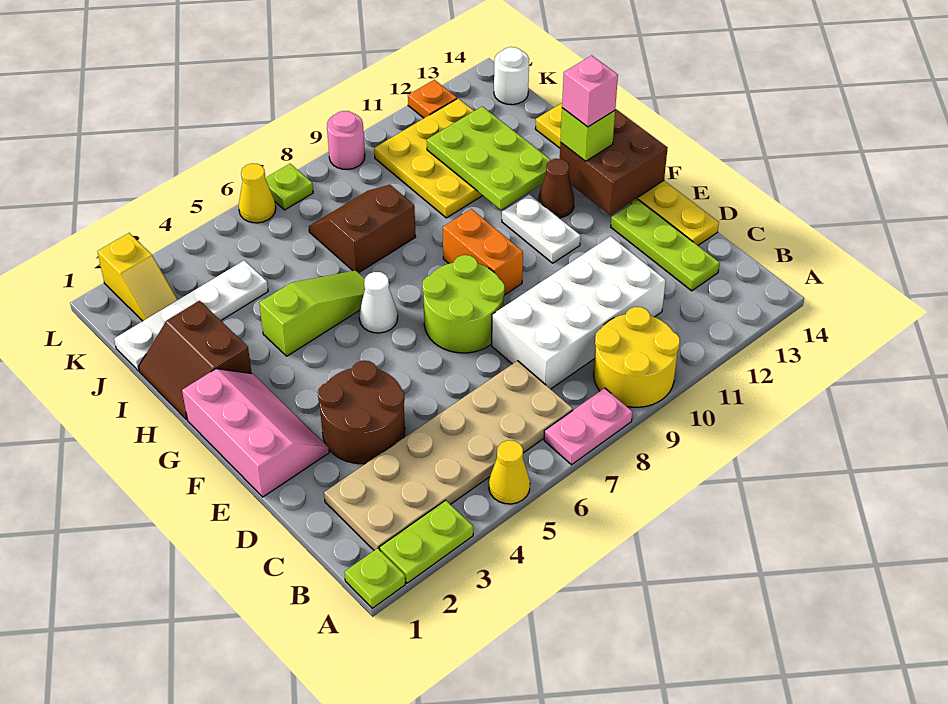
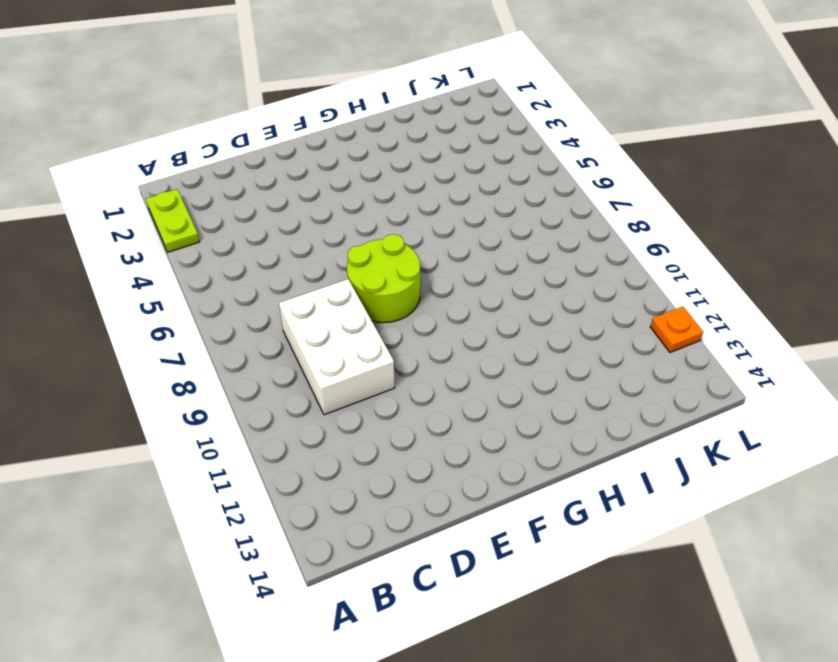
white brick C8:D10 level 1 -> white brick C8:D11 level 1
none -> lime plate A1 level 1
none -> yellow cone A5 level 1
none -> pink plate A7:A8 level 1
none -> yellow round brick A9:B10 level 1

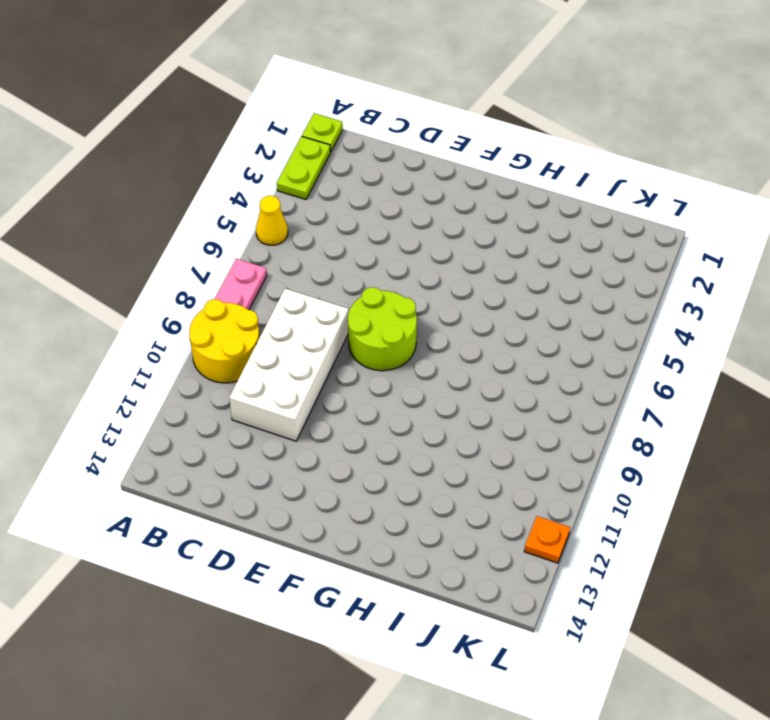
none -> tan plate B2:C7 level 1
none -> lime plate C13:E13 level 1
none -> brown round brick D3:E4 level 1
none -> yellow plate D14:I14 level 1

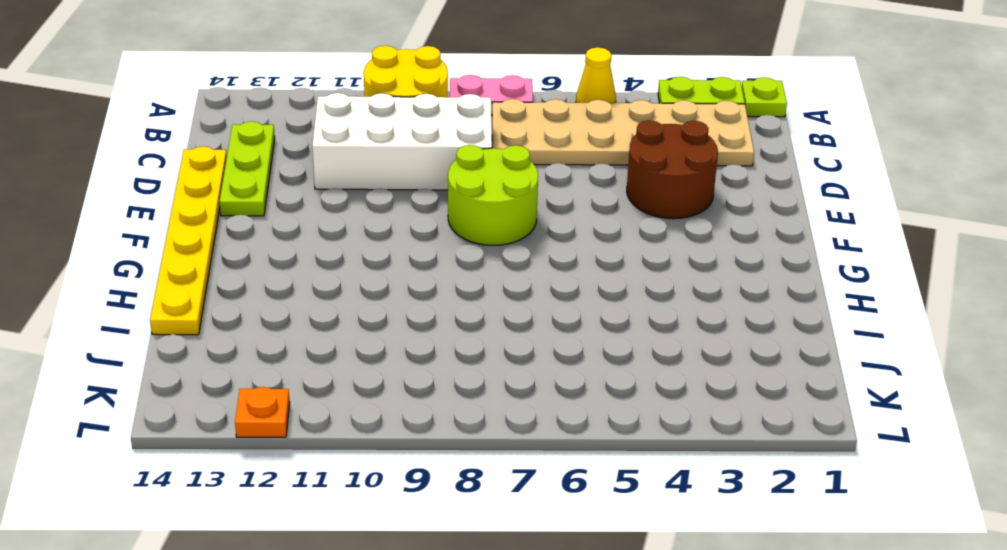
none -> pink slope E1:G2 level 1 top 1
none -> orange brick F9:G9 level 1
none -> white plate F11:G11 level 1
none -> white cone G6 level 1

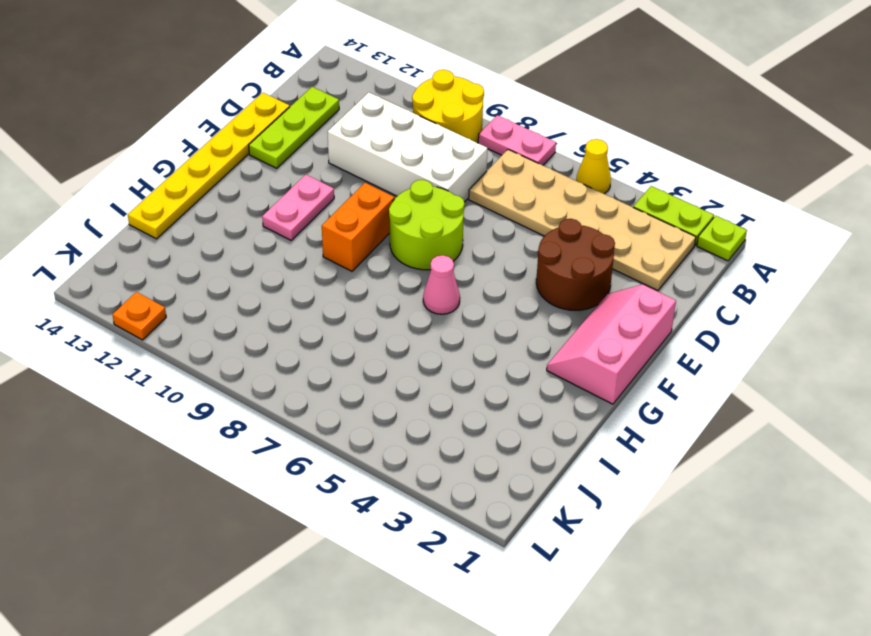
pink plate F11:G11 level 1 -> white plate F11:G11 level 1
pink cone G6 level 1 -> white cone G6 level 1
none -> brown cone G12 level 1
none -> brown slope H1:I2 level 1 top 2
none -> lime slope H4:H6 level 1 top 4
none -> brown slope I7:J8 level 1 top I

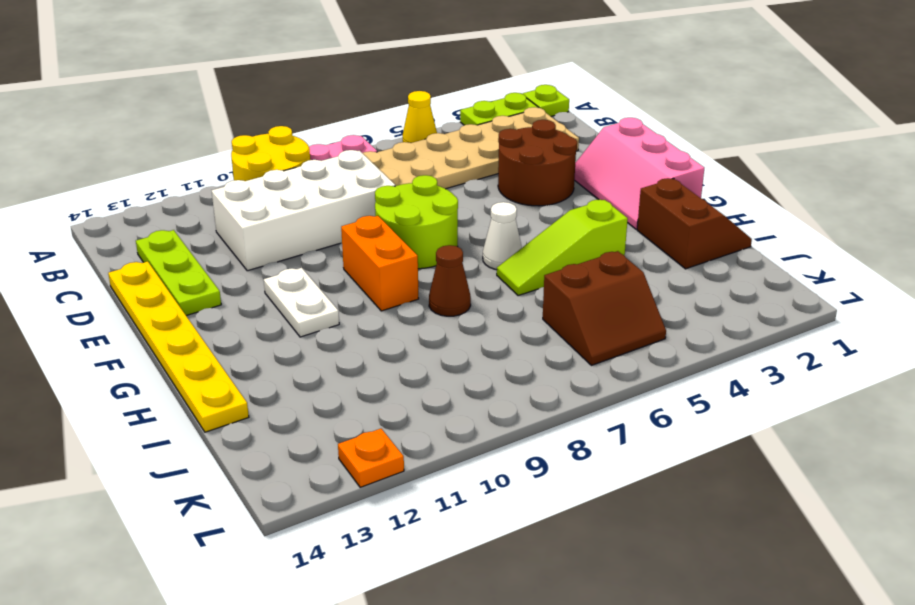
brown cone H8 level 1 -> brown cone G12 level 1
brown slope J5:K6 level 1 top J -> brown slope I7:J8 level 1 top I
none -> yellow plate I10:K12 level 1
none -> white plate J1:J4 level 1
none -> yellow slope K2:L2 level 1 top L
none -> white round brick K14 level 1

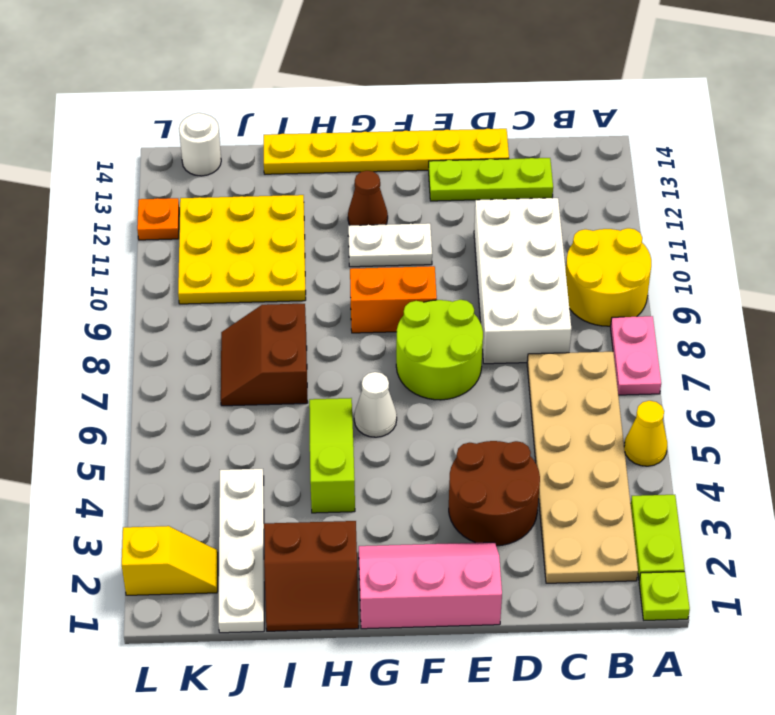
none -> yellow cone L6 level 1
none -> lime plate L7 level 1
none -> pink round brick L9 level 1
none -> brown brick F13:G14 level 2

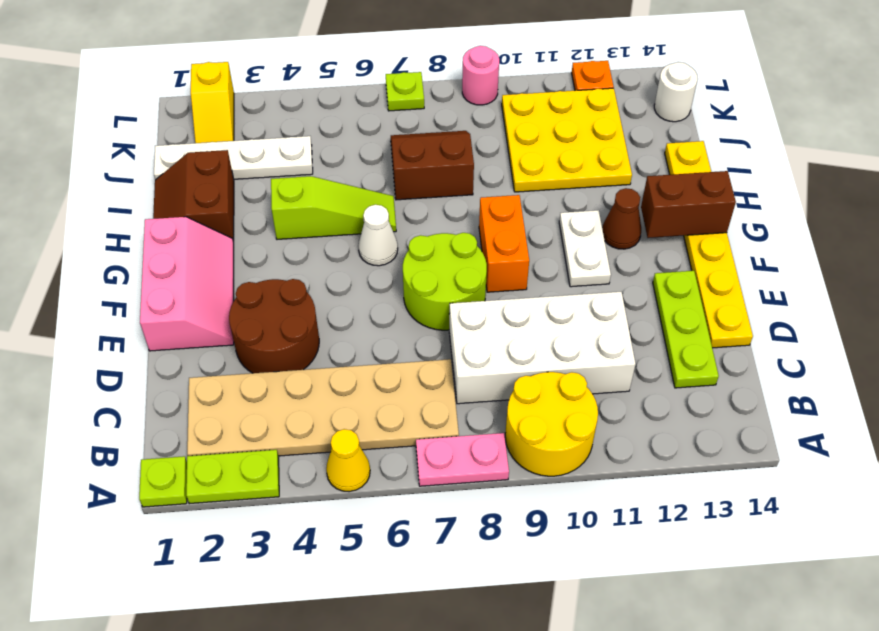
brown brick G13:G14 level 2 -> brown brick F13:G14 level 2
none -> yellow cone L6 level 1
none -> lime plate H11:J12 level 2
none -> lime brick G13 level 3
none -> pink brick G13 level 4

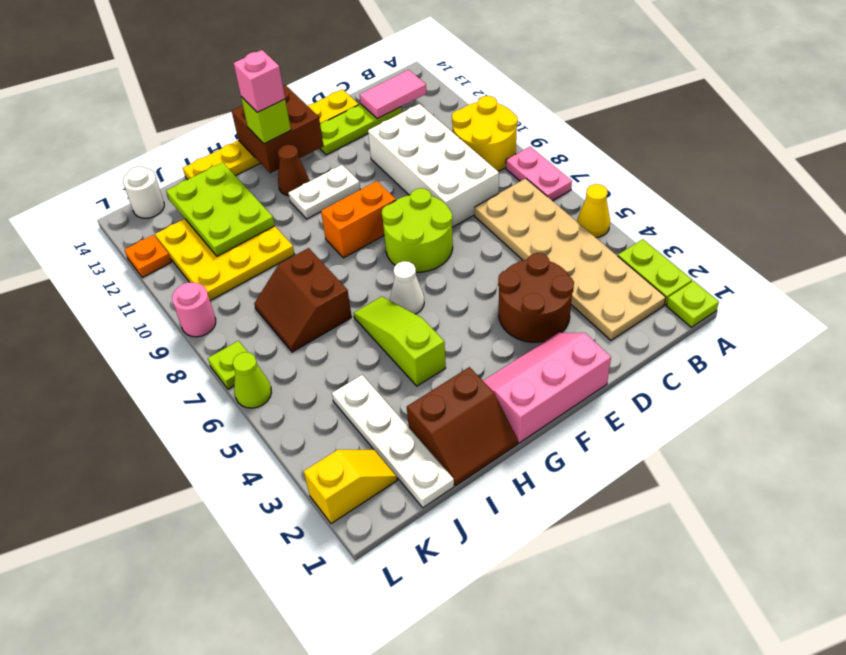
pink tile B13:C13 level 2 -> none
lime plate I11:J13 level 2 -> lime plate H11:J12 level 2
lime cone L6 level 1 -> yellow cone L6 level 1

